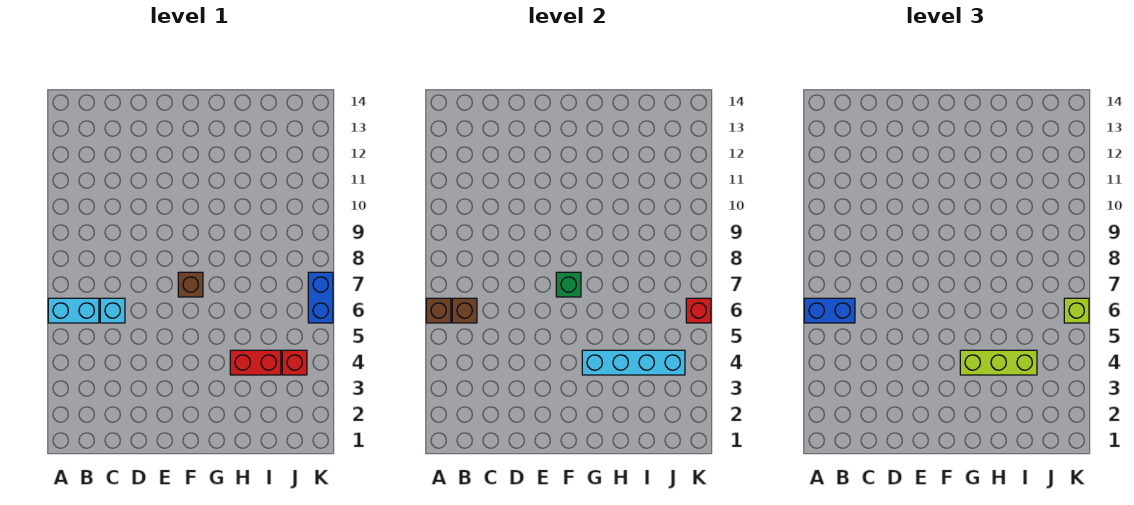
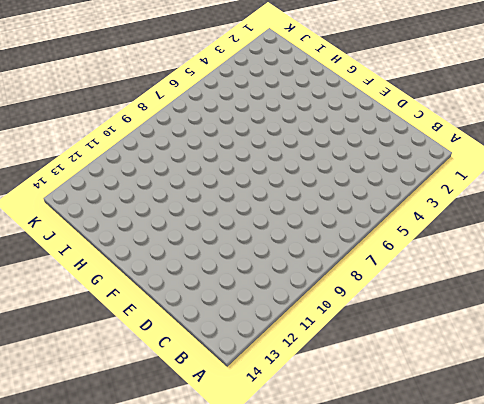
none -> cyan brick A6:B6 level 1
none -> cyan brick C6 level 1
none -> brown brick F7 level 1

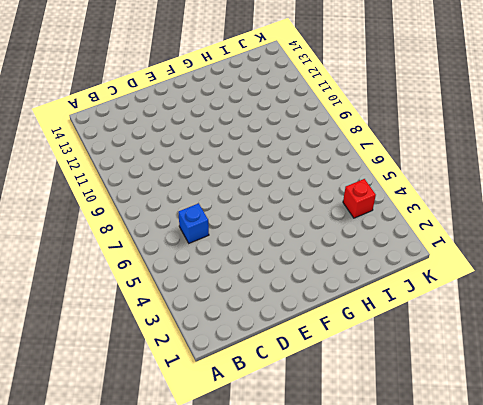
blue brick C6 level 1 -> cyan brick C6 level 1
none -> cyan brick A6:B6 level 1
none -> brown brick F7 level 1
none -> red brick H4:I4 level 1

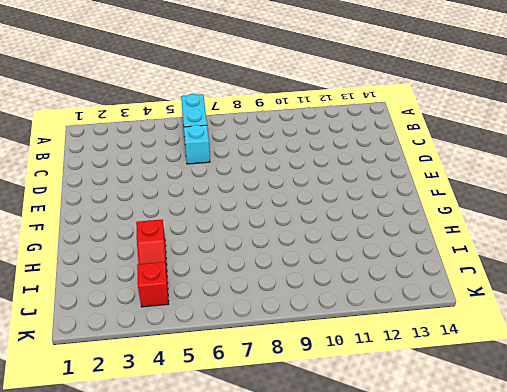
red slope H4:I4 level 1 top H -> red brick H4:I4 level 1
none -> brown brick F7 level 1
none -> blue brick K6:K7 level 1
none -> brown brick A6 level 2

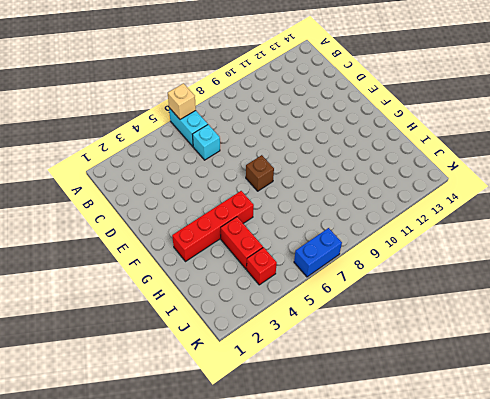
tan brick A6 level 2 -> brown brick A6 level 2
red brick G2:G5 level 1 -> none
none -> brown brick B6 level 2
none -> green brick F7 level 2
none -> cyan brick G4:J4 level 2

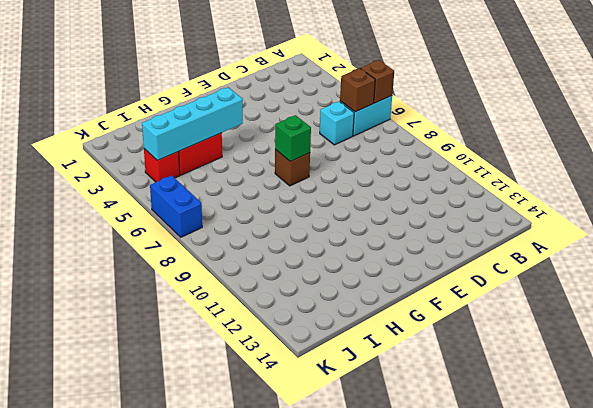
none -> red brick K6 level 2
none -> blue brick A6:B6 level 3
none -> lime brick G4:I4 level 3

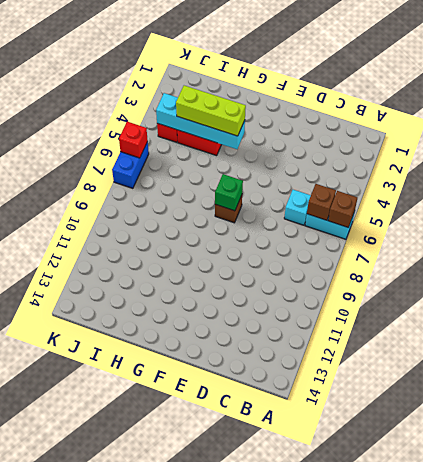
none -> blue brick A6:B6 level 3
none -> lime brick K6 level 3

